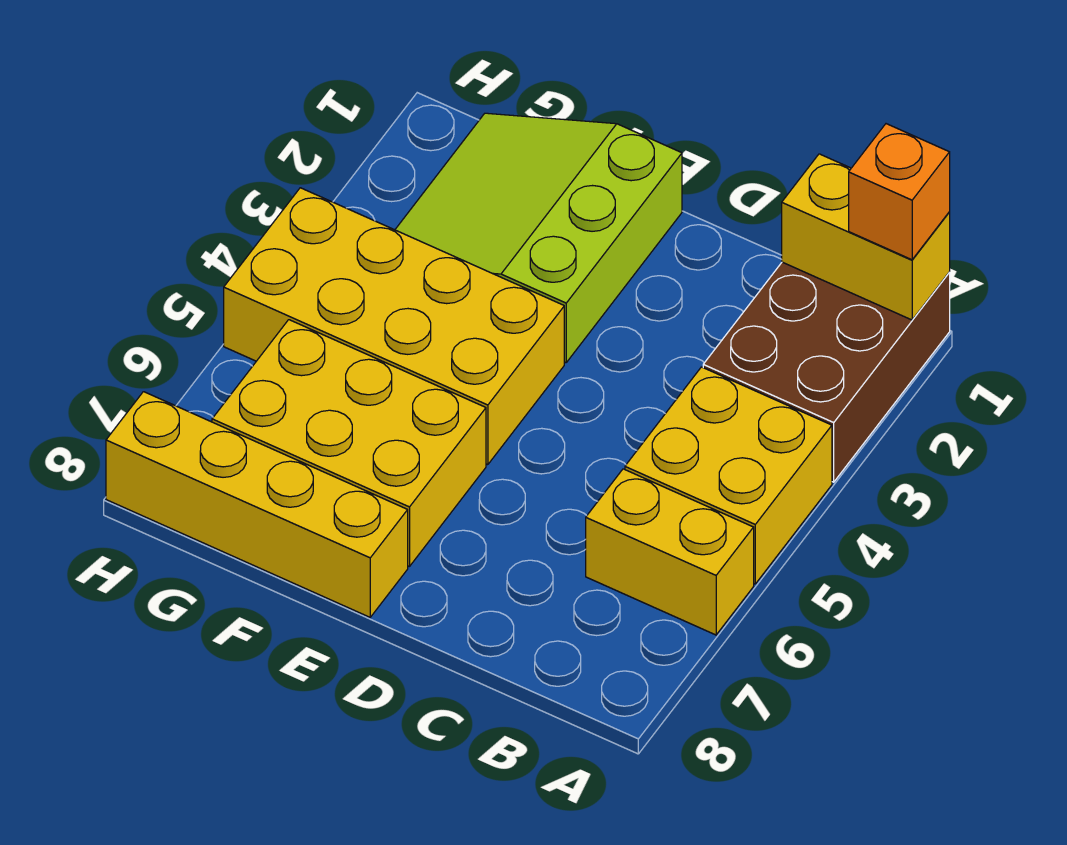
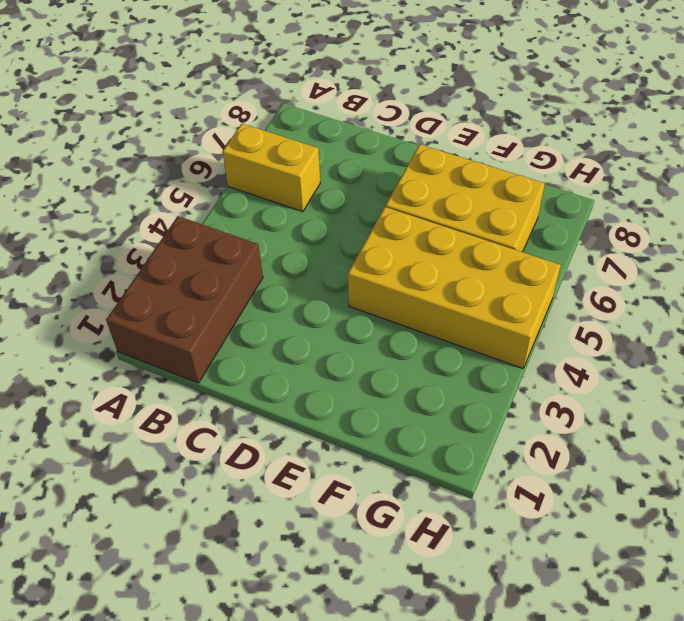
none -> yellow brick A4:B5 level 1
none -> lime slope E1:G3 level 1 top E

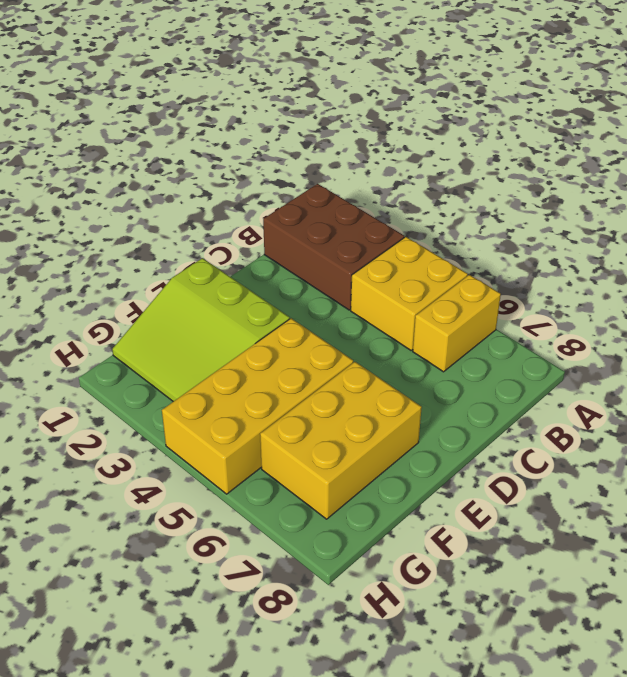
none -> yellow brick E8:H8 level 1
none -> yellow brick A1:B1 level 2

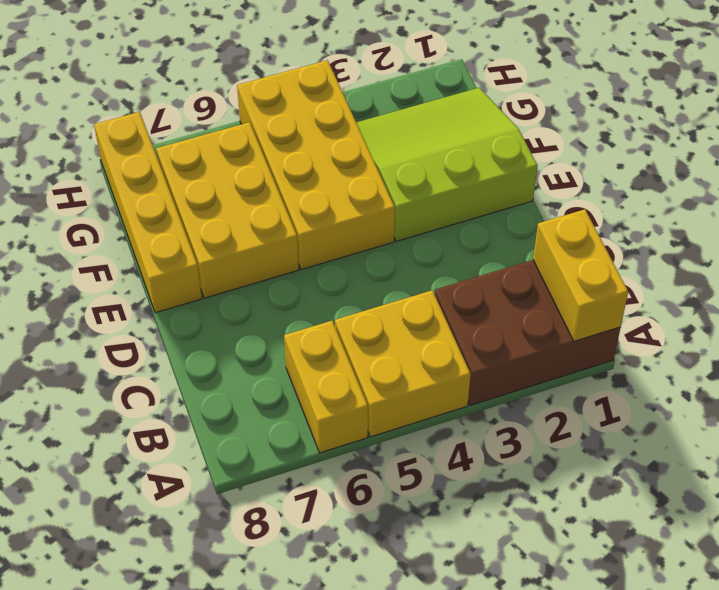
none -> orange brick A1 level 3

